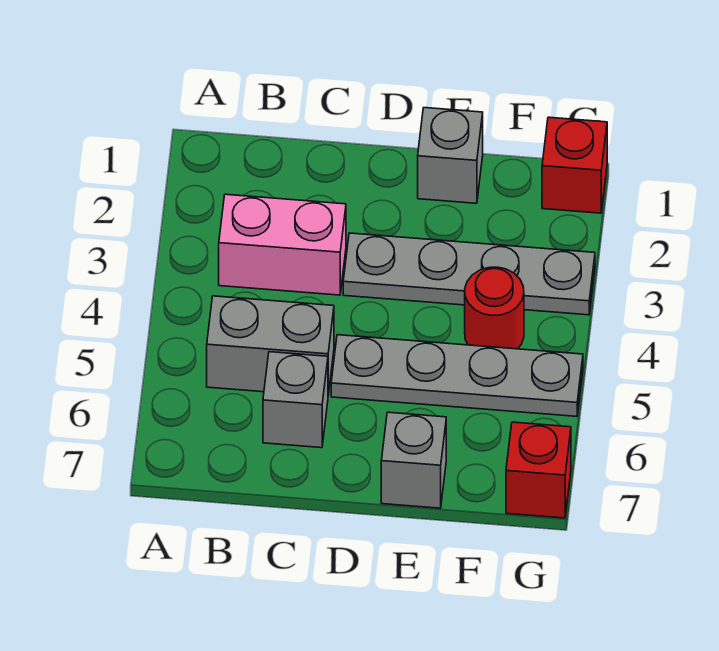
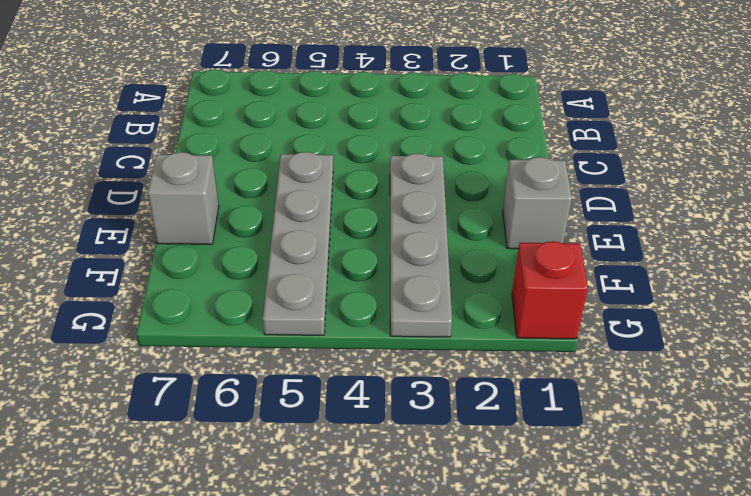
none -> pink brick B3:C3 level 1
none -> grey brick B5:C5 level 1

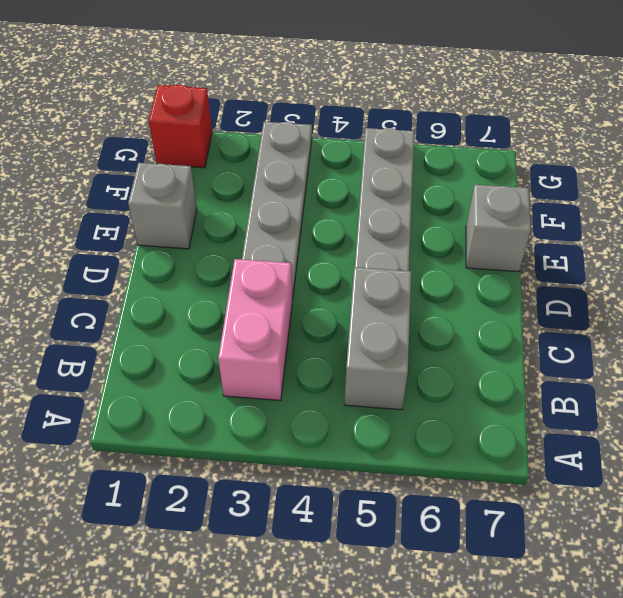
none -> grey brick C6 level 1
none -> red round brick F4 level 1

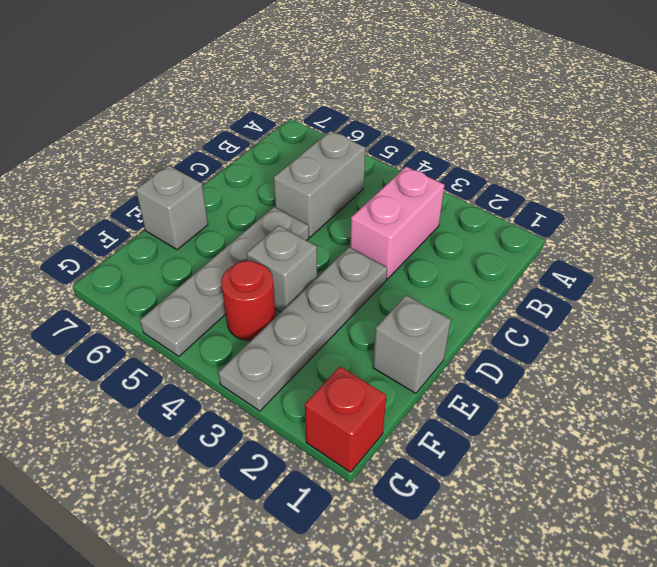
grey brick E4 level 1 -> grey brick C6 level 1
none -> red brick G7 level 1

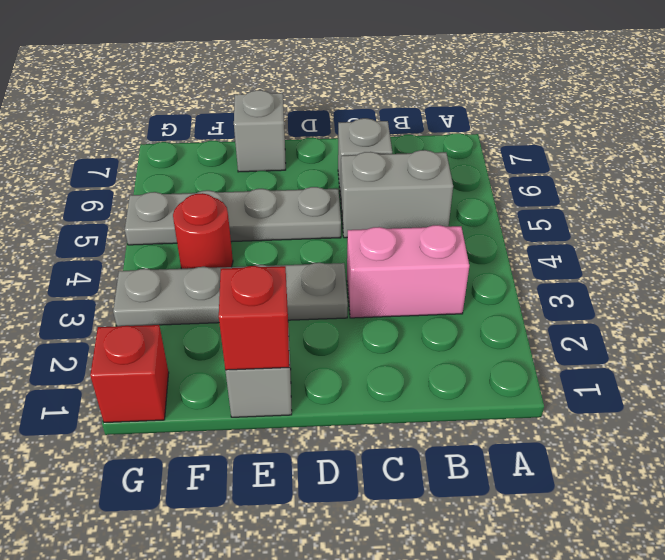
red brick E1 level 2 -> red brick G7 level 1

